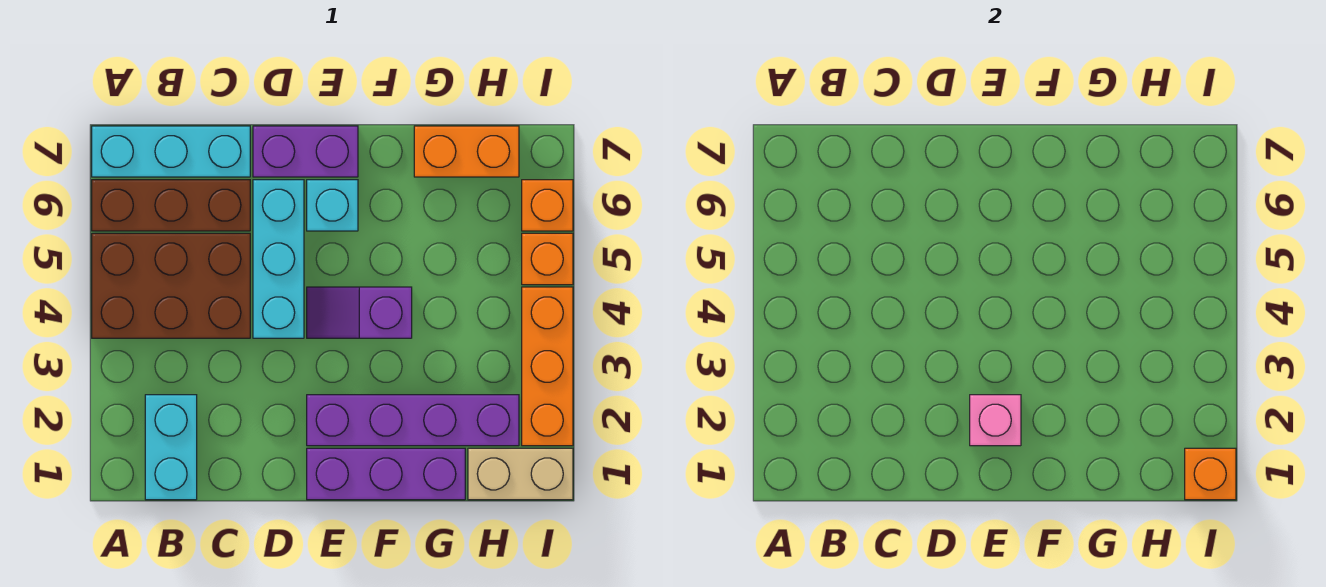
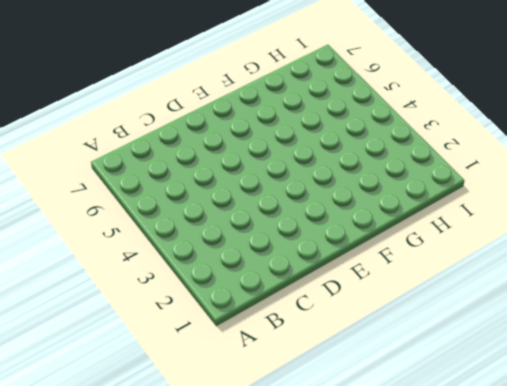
none -> brown brick A4:C5 level 1
none -> brown brick A6:C6 level 1
none -> cyan brick A7:C7 level 1

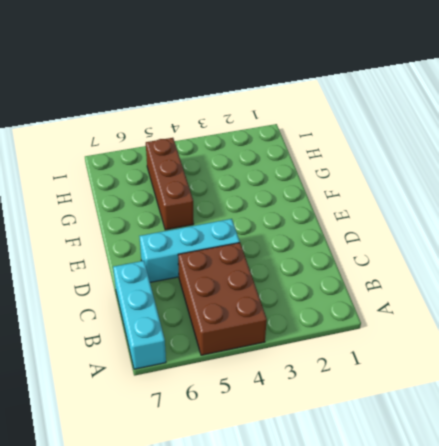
brown brick F5:H5 level 1 -> brown brick A6:C6 level 1
none -> cyan brick B1:B2 level 1
none -> purple brick D7:E7 level 1
none -> purple brick E1:G1 level 1

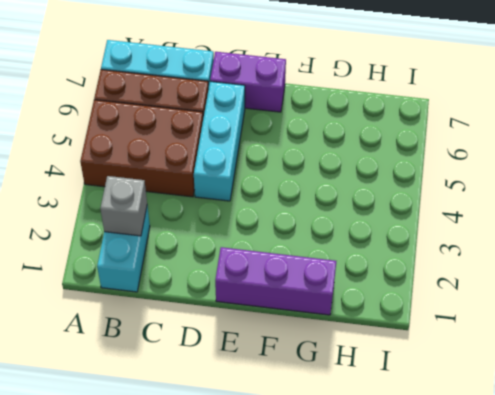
grey brick B2 level 2 -> none
none -> purple brick E2:H2 level 1
none -> purple slope E4:F4 level 1 top F
none -> cyan brick E6 level 1

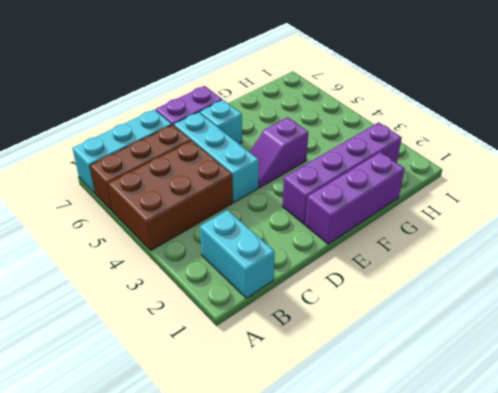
none -> orange brick G7:H7 level 1
none -> tan brick H1:I1 level 1
none -> orange brick I2:I4 level 1

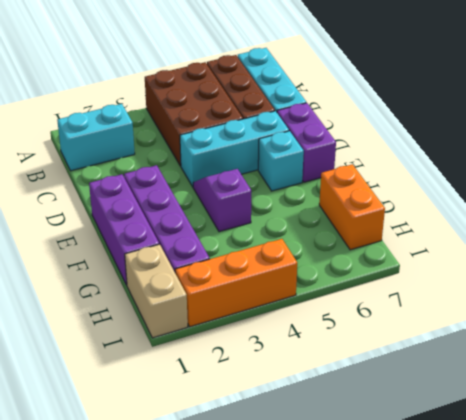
none -> orange brick I5 level 1
none -> orange brick I6 level 1
none -> pink brick E2 level 2

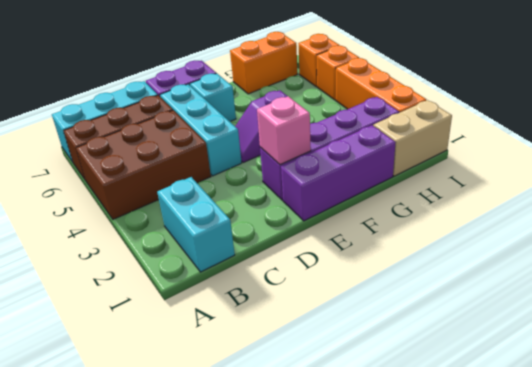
none -> orange brick I1 level 2

